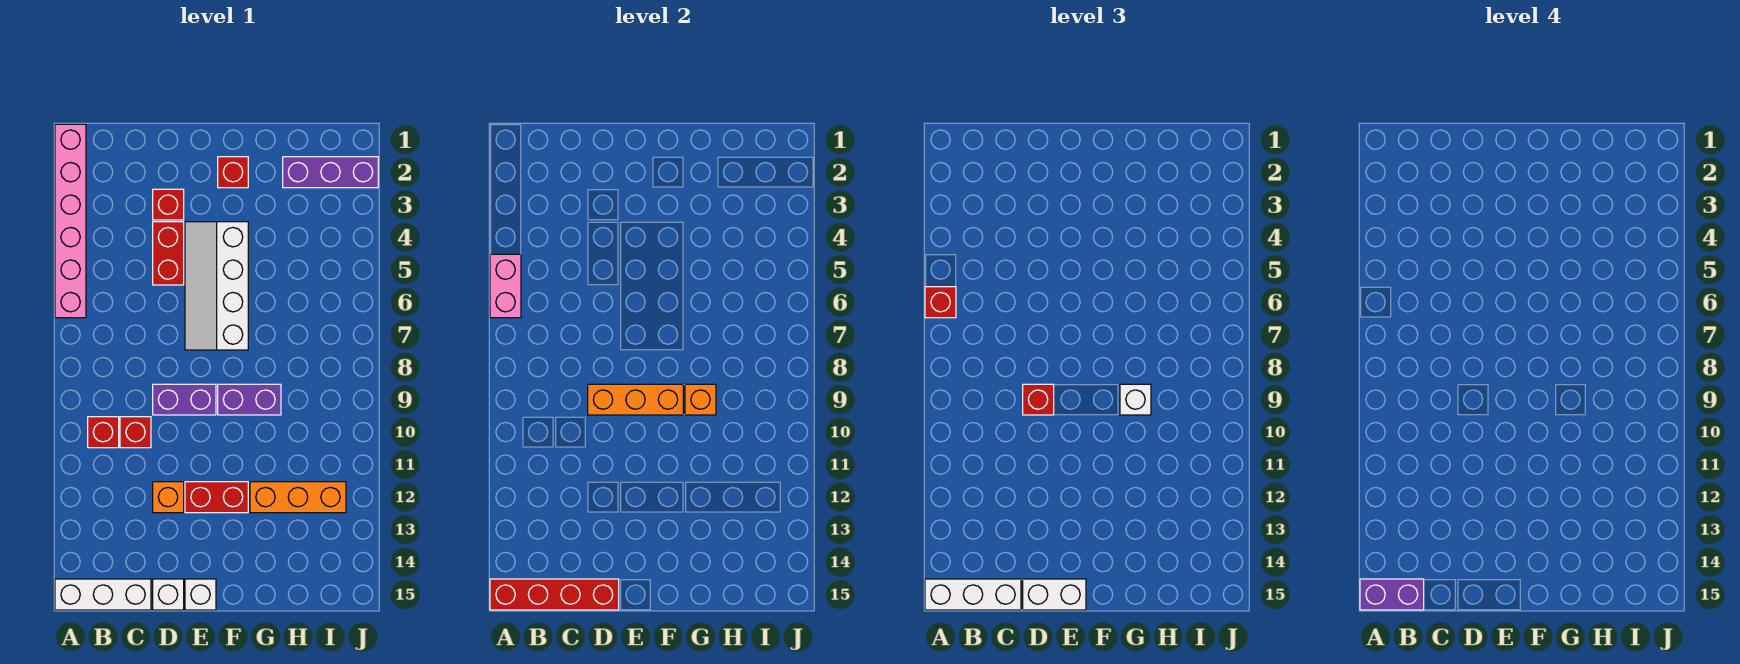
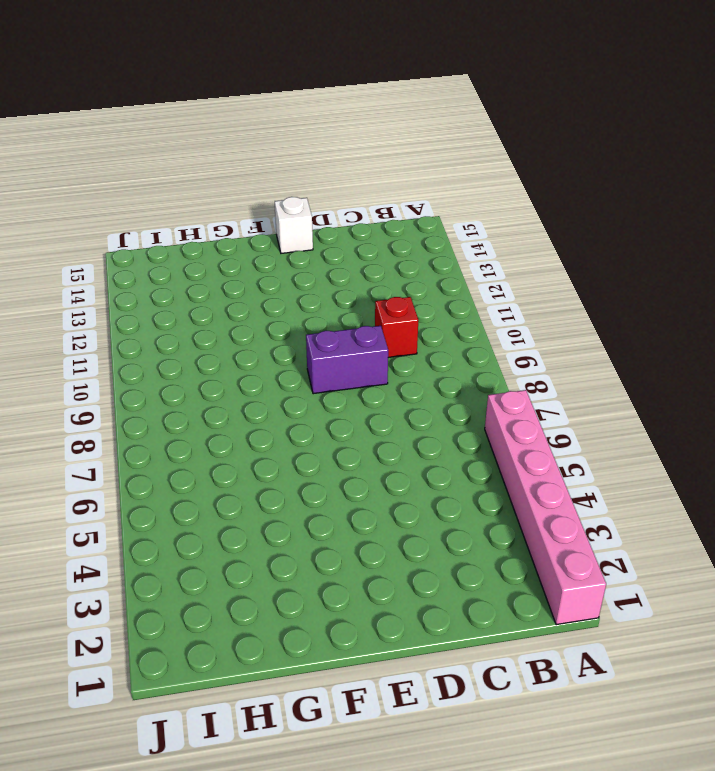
none -> white brick A15:C15 level 1
none -> red brick B10 level 1
none -> red brick D3 level 1

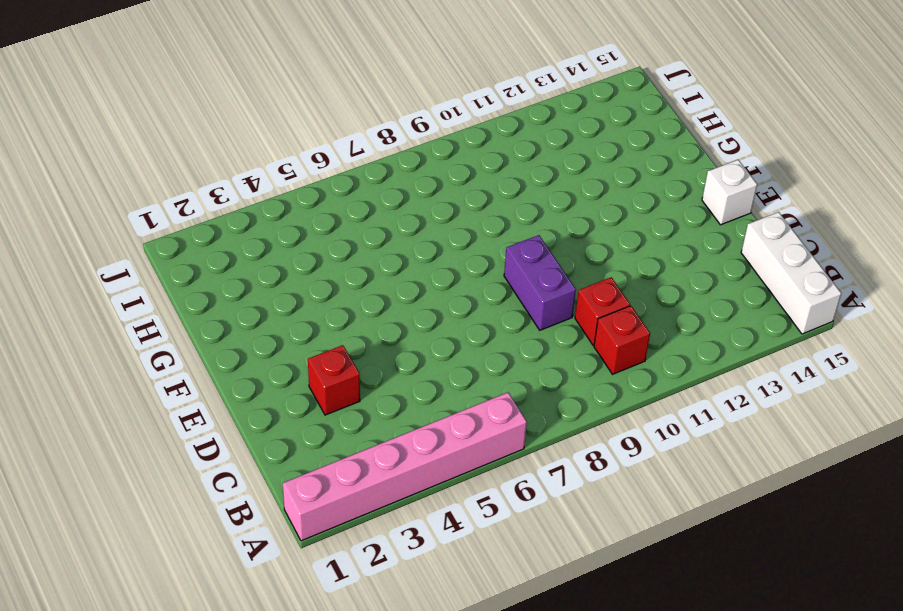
none -> red brick D4:D5 level 1
none -> orange brick D12 level 1
none -> white brick D15 level 1

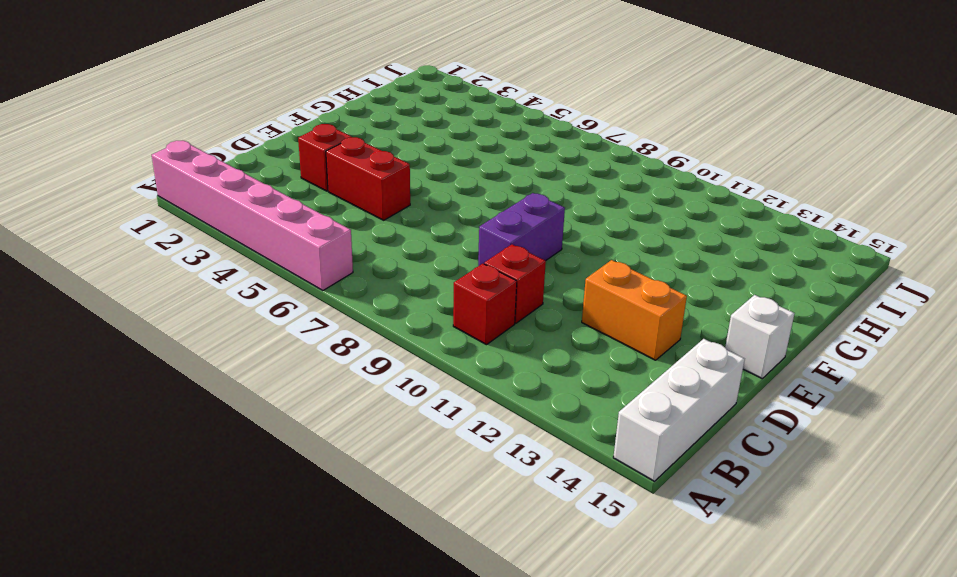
orange brick D12:D13 level 1 -> orange brick D12 level 1
none -> white brick D15 level 1
none -> white slope E4:F7 level 1 top F
none -> red brick E12:F12 level 1

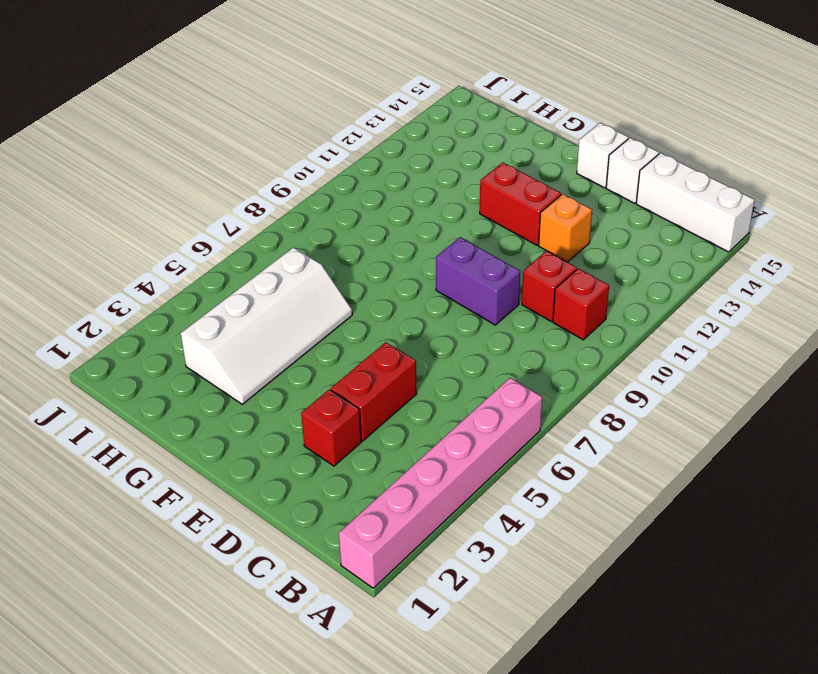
white slope G3:H6 level 1 top H -> white slope E4:F7 level 1 top F
none -> red brick F2 level 1
none -> purple brick F9:G9 level 1
none -> orange brick G12:I12 level 1

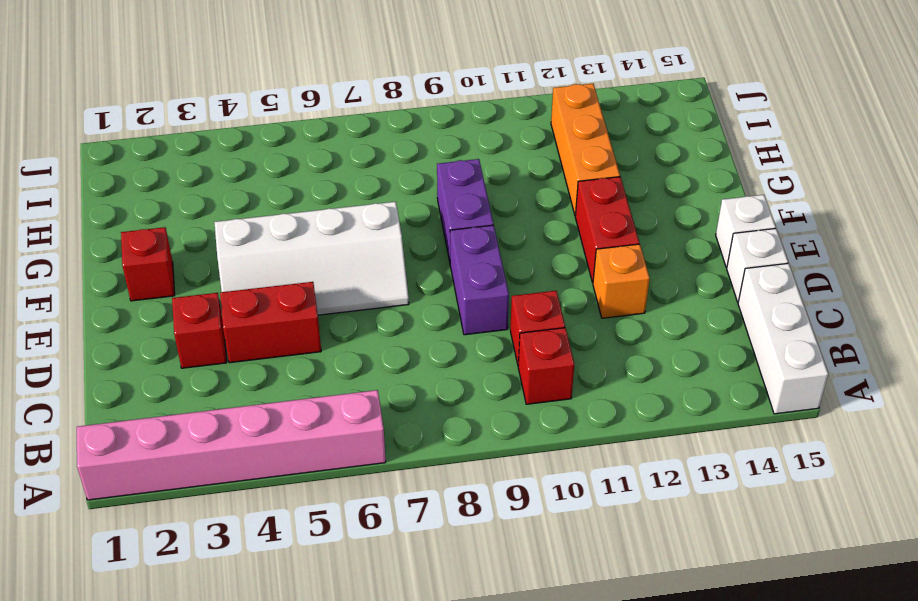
none -> purple brick H2:J2 level 1
none -> pink brick A5:A6 level 2
none -> red brick A15:D15 level 2

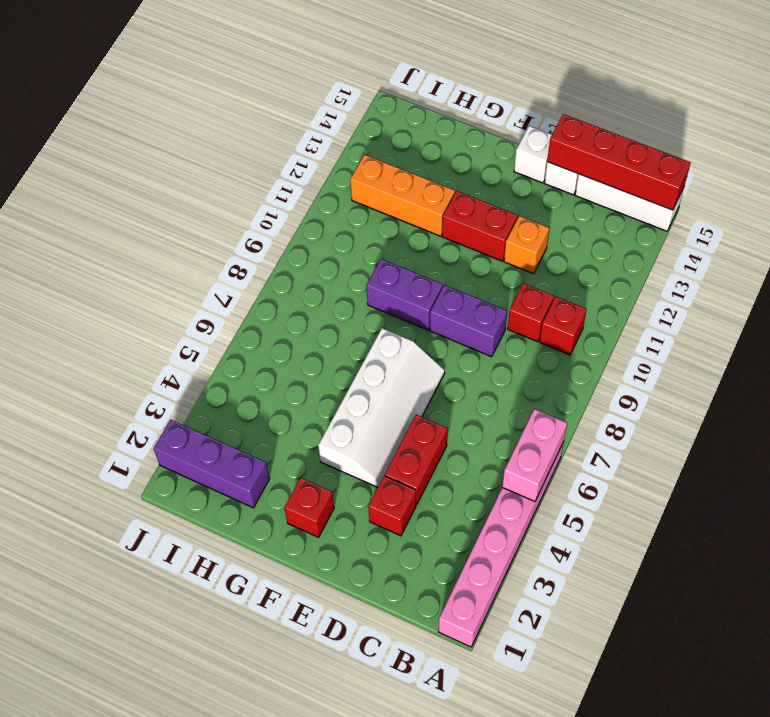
none -> orange brick D9:F9 level 2
none -> orange brick G9 level 2
none -> red brick A6 level 3

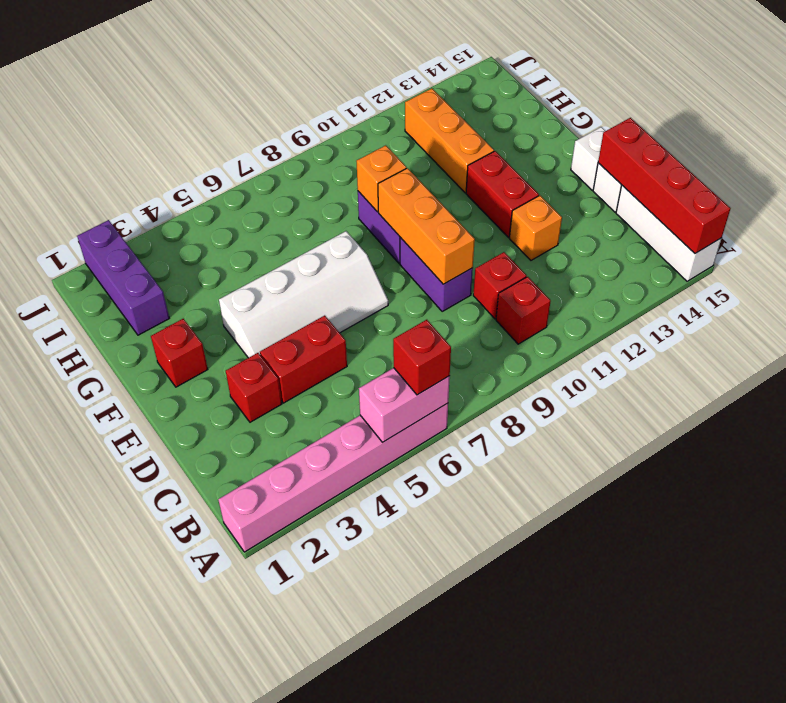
none -> white brick A15:C15 level 3
none -> red brick D9 level 3
none -> white brick D15:E15 level 3

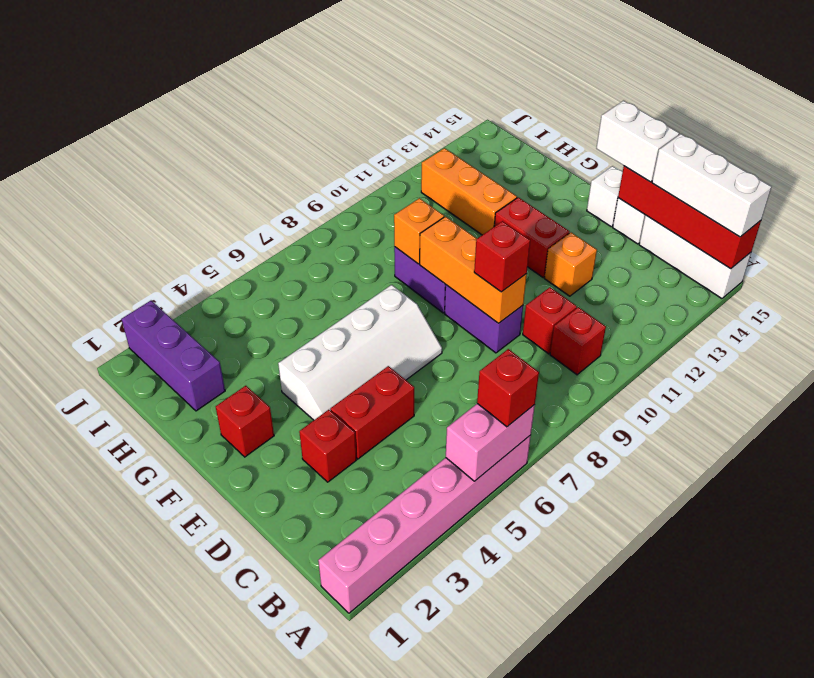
none -> white brick G9 level 3
none -> purple brick A15:B15 level 4

